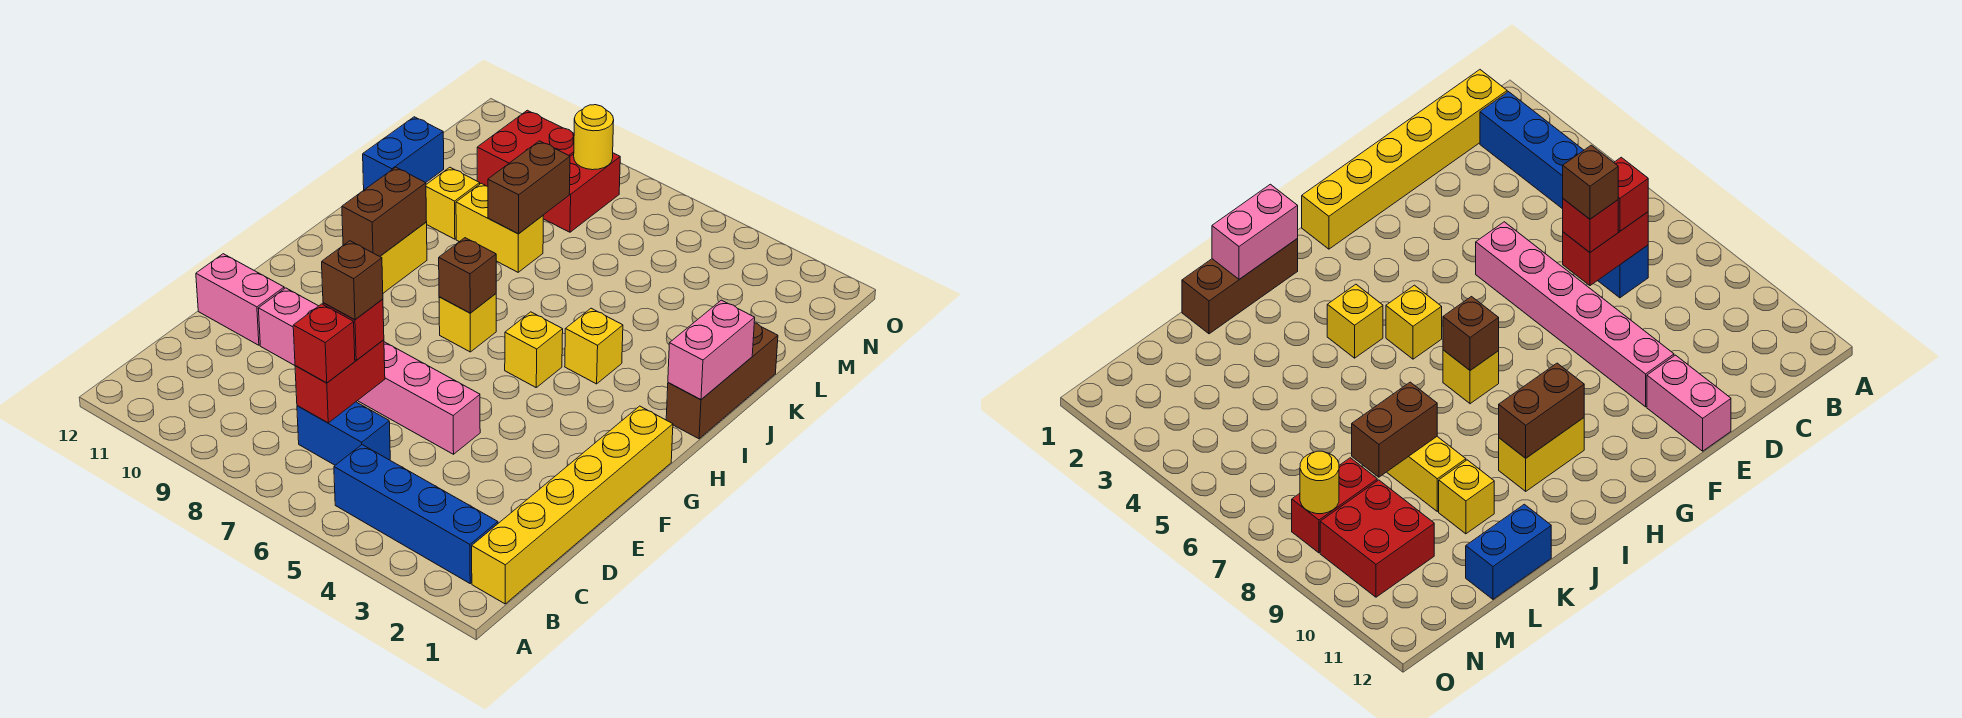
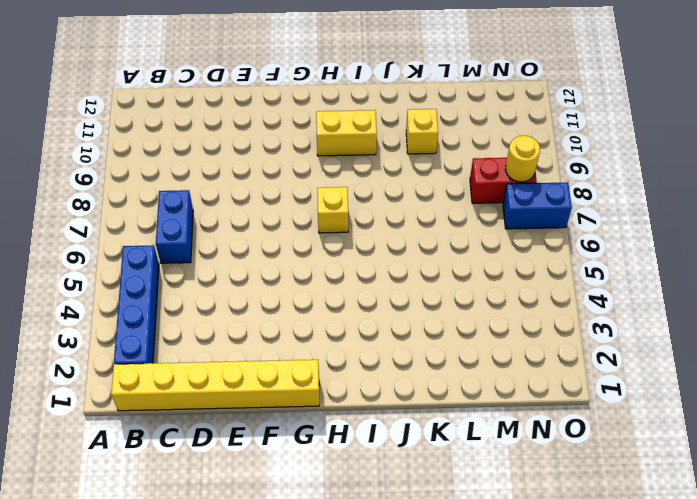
blue brick N7:O7 level 1 -> blue brick K12:L12 level 1
none -> pink brick E5:E10 level 1
none -> pink brick E11:E12 level 1
none -> yellow brick H5 level 1

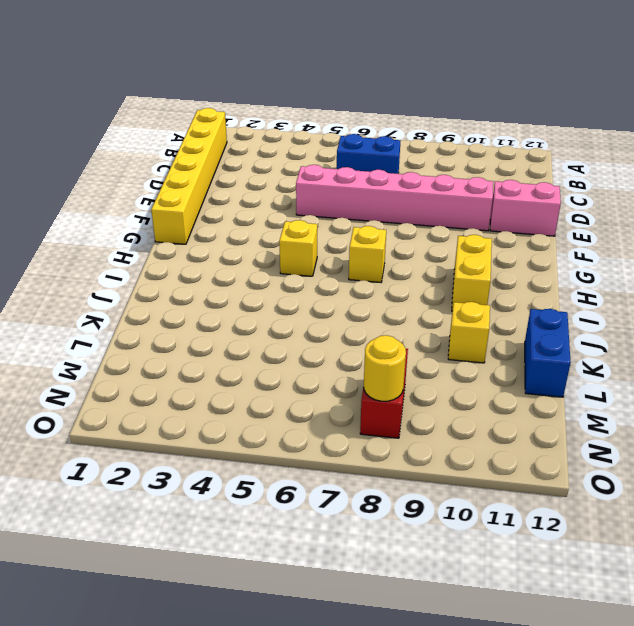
none -> blue brick B2:B5 level 1
none -> brown brick I1:K1 level 1
none -> yellow brick I4 level 1

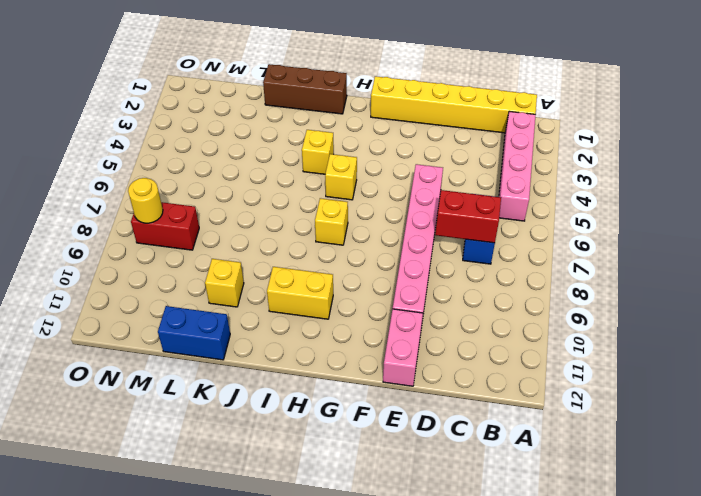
pink brick B2:B5 level 1 -> blue brick B2:B5 level 1
none -> yellow brick K8:K9 level 1
none -> red brick M9:N10 level 1
none -> brown brick H7 level 2

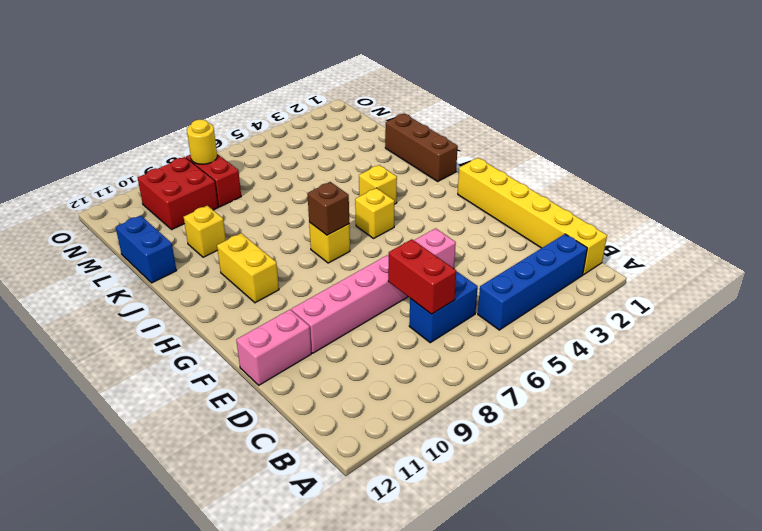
none -> yellow brick K8:K9 level 1
none -> brown brick H10:I10 level 2
none -> pink brick I1:J1 level 2

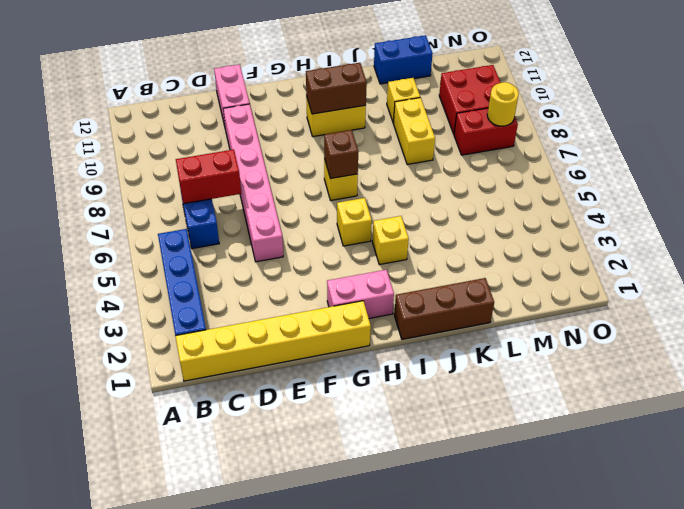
pink brick G2:H2 level 1 -> pink brick I1:J1 level 2
none -> brown brick K8:L8 level 2
none -> red brick C7 level 3
none -> red brick D7 level 3

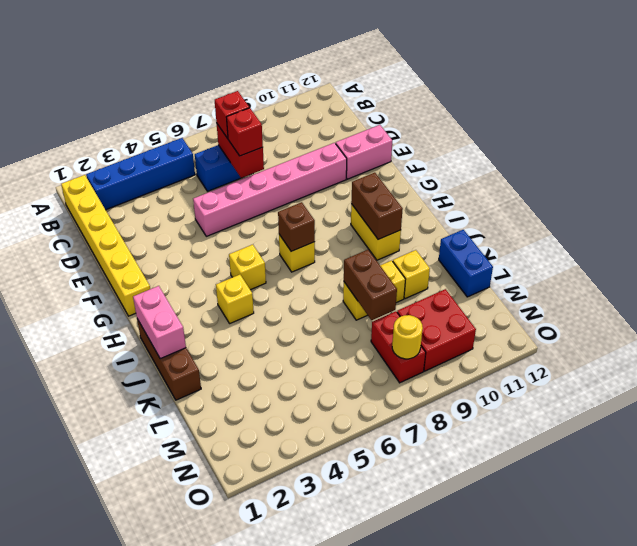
none -> brown brick D7 level 4

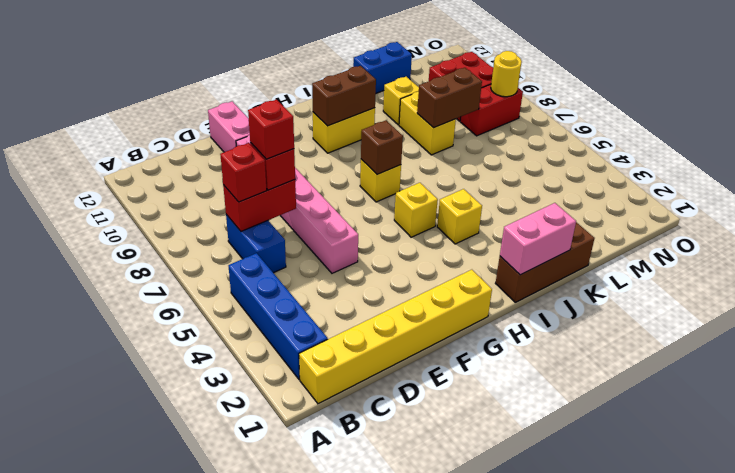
red brick D7 level 4 -> brown brick D7 level 4

